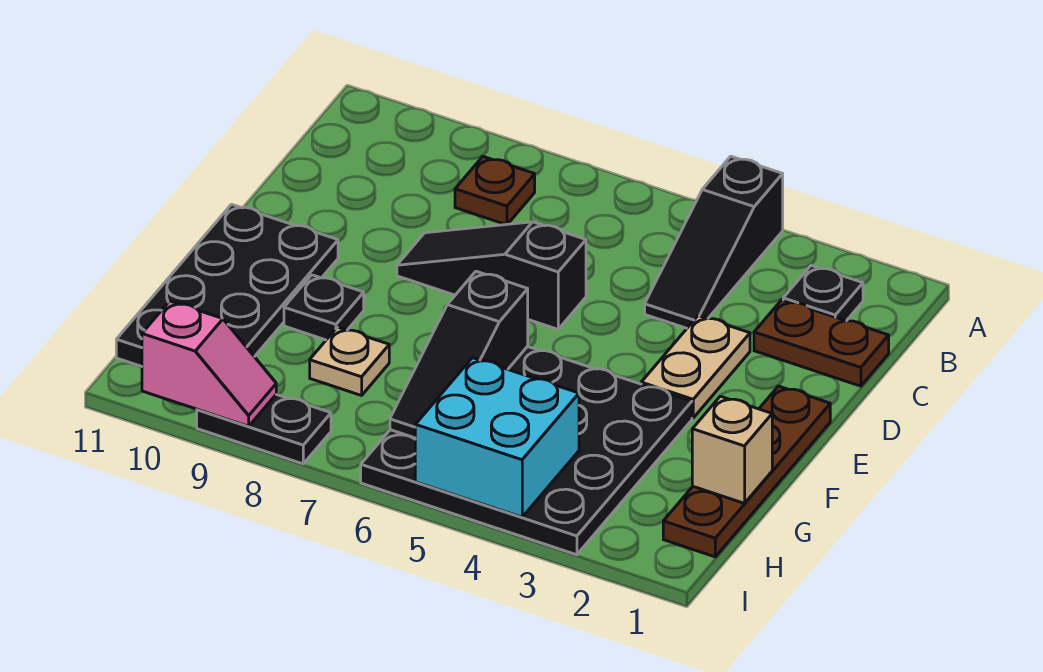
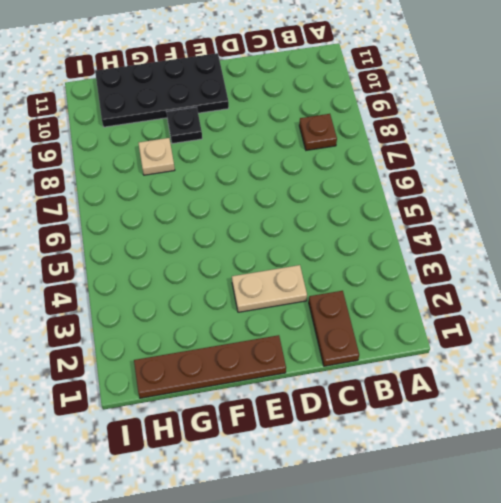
none -> black slope A4:C4 level 1 top A
none -> black plate B2 level 1
none -> black slope D6:D8 level 1 top 6

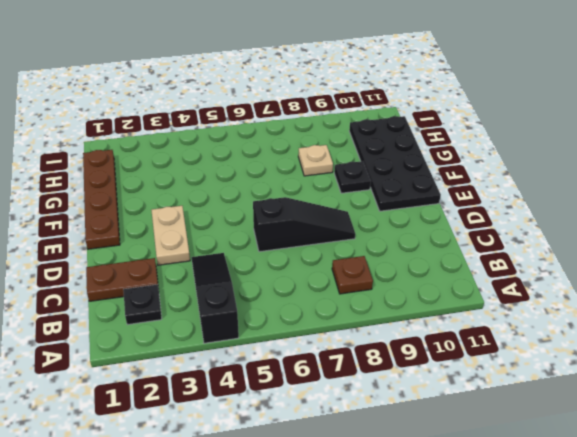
none -> black plate F3:I6 level 1
none -> black plate I8:I9 level 1
none -> black slope F6:H6 level 2 top F

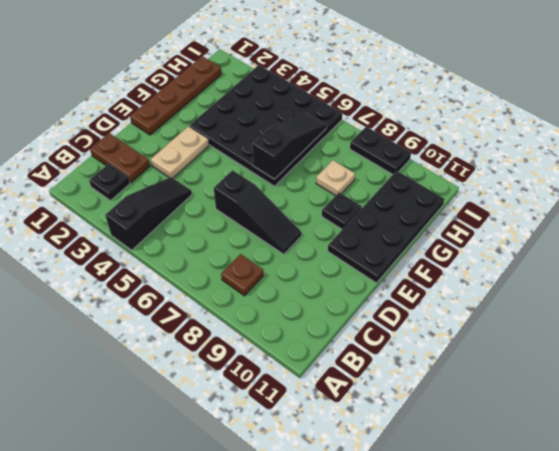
none -> tan brick G1 level 2
none -> cyan brick H4:I5 level 2
none -> pink slope I9:I10 level 2 top 10

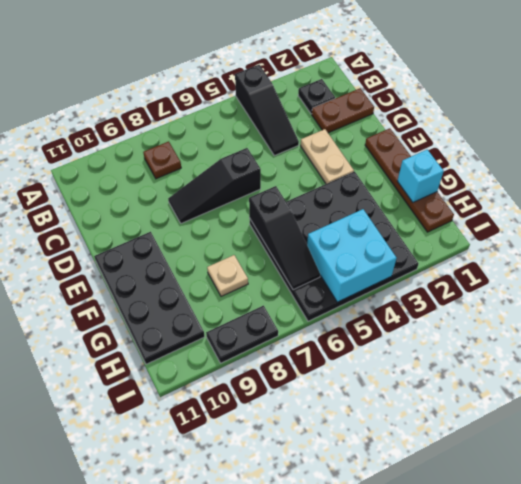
cyan brick G1 level 2 -> tan brick G1 level 2
none -> black plate F9 level 1
none -> pink slope I9:I10 level 2 top 10

